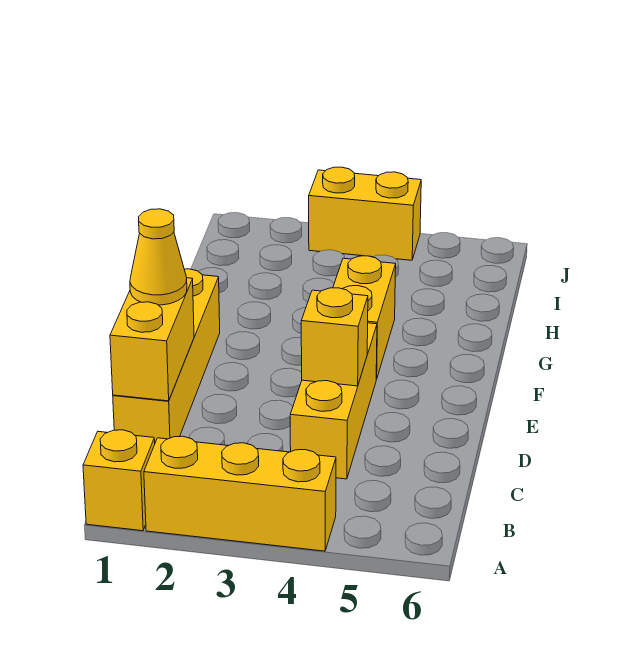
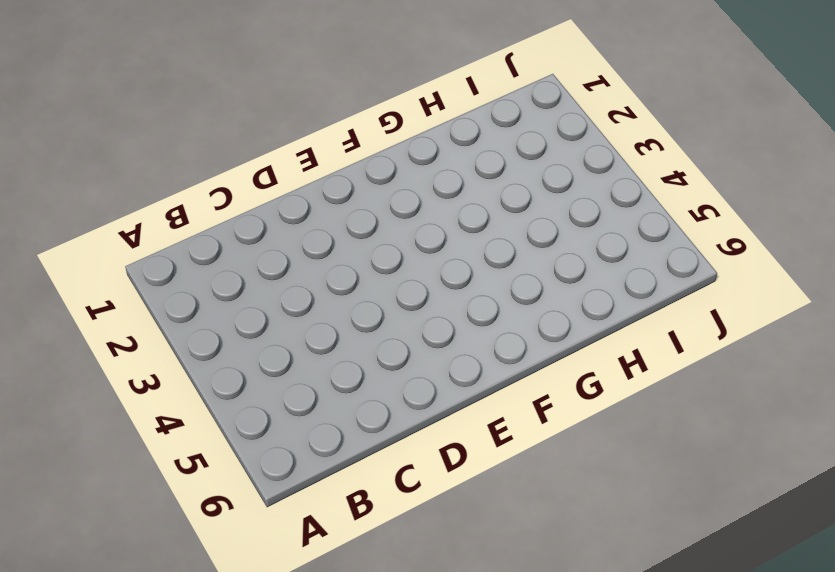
none -> yellow brick A1 level 1
none -> yellow brick A2:A4 level 1

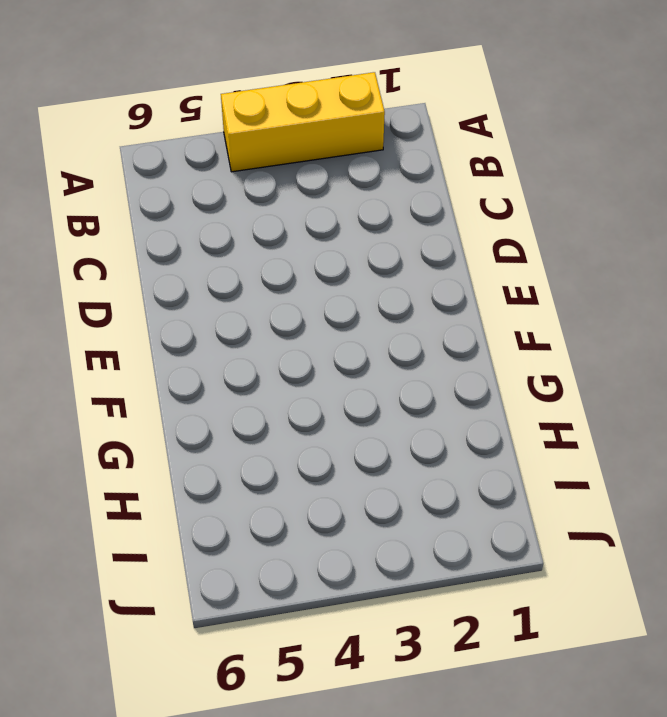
none -> yellow brick A1 level 1
none -> yellow brick C1:F1 level 1

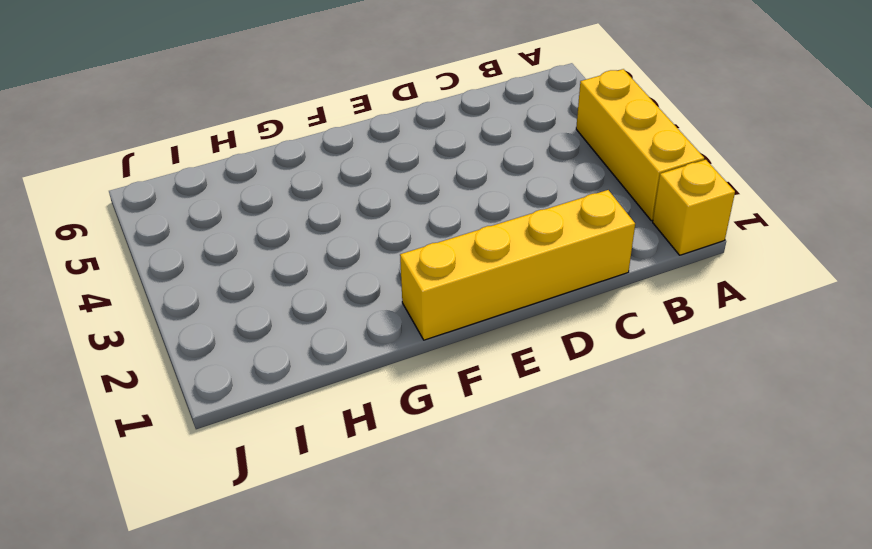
none -> yellow brick C4:E4 level 1
none -> yellow brick F4:G4 level 1

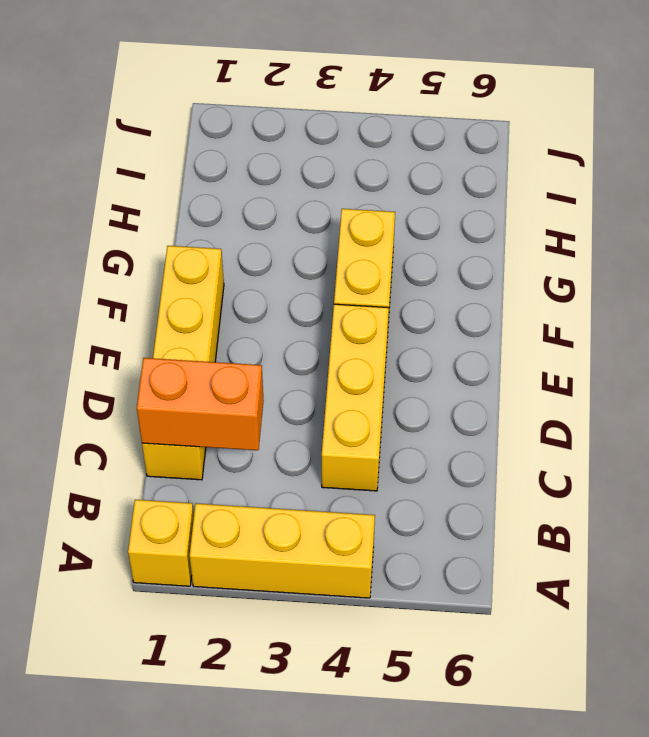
orange brick C1:C2 level 2 -> yellow brick C1:D1 level 2
none -> yellow brick J3:J4 level 1
none -> yellow brick D4 level 2

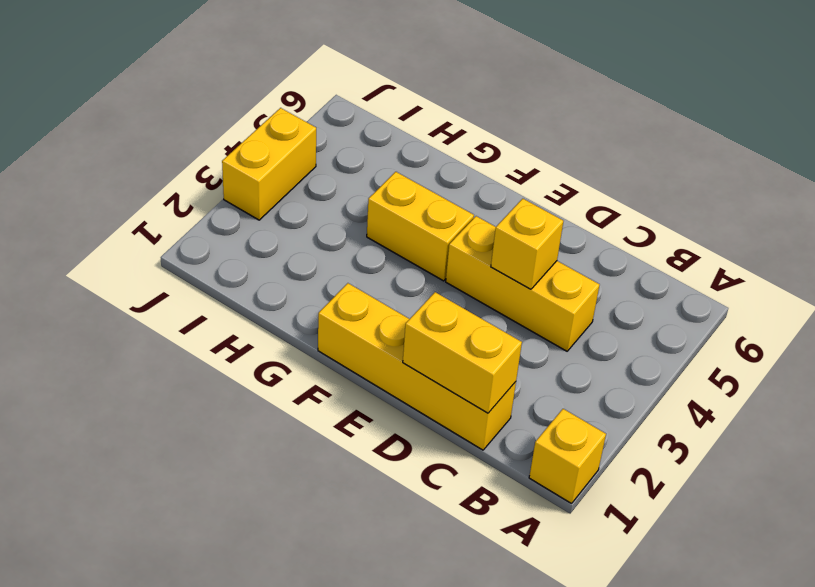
none -> yellow brick A2:A4 level 1
none -> yellow cone D1 level 3

